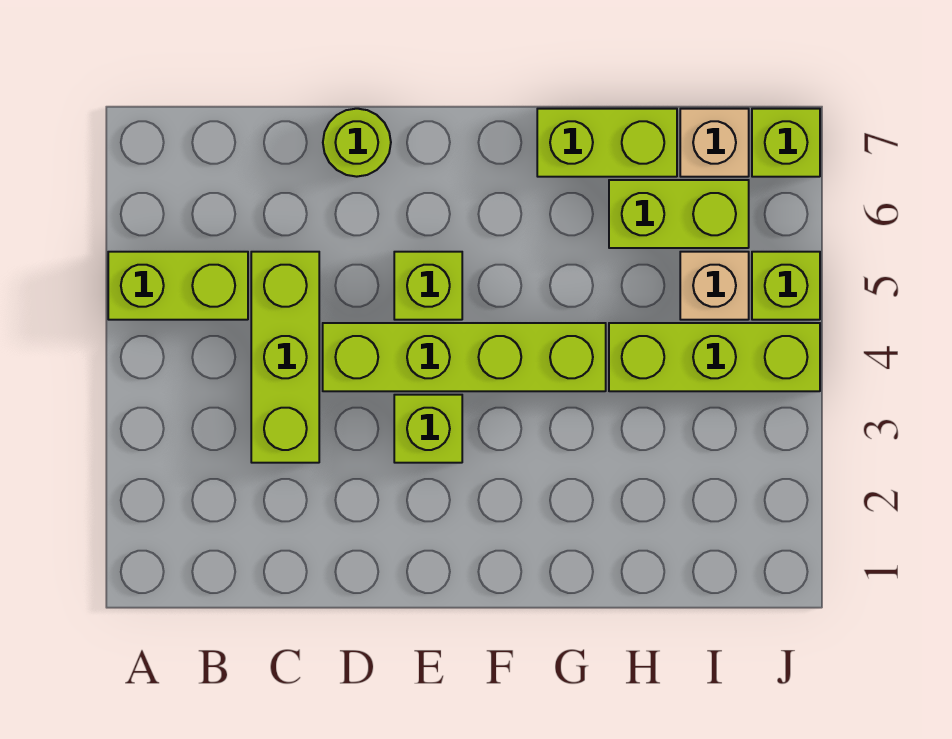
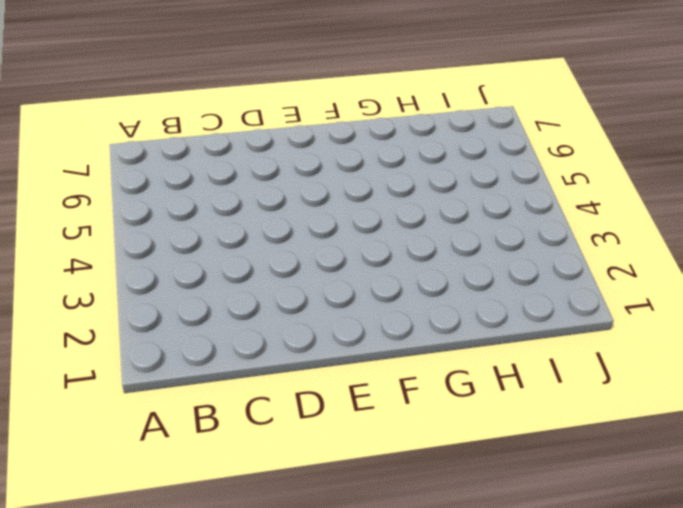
none -> lime brick A5:B5 level 1
none -> lime brick C3:C5 level 1
none -> lime brick D4:G4 level 1

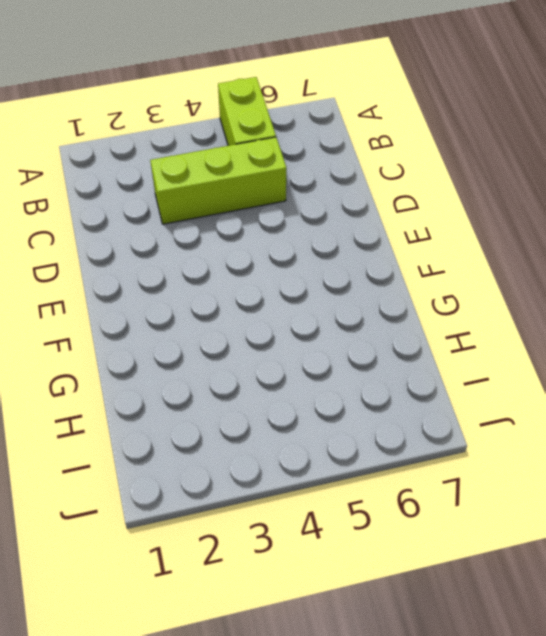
none -> lime brick D4:G4 level 1
none -> lime round brick D7 level 1
none -> lime brick E3 level 1

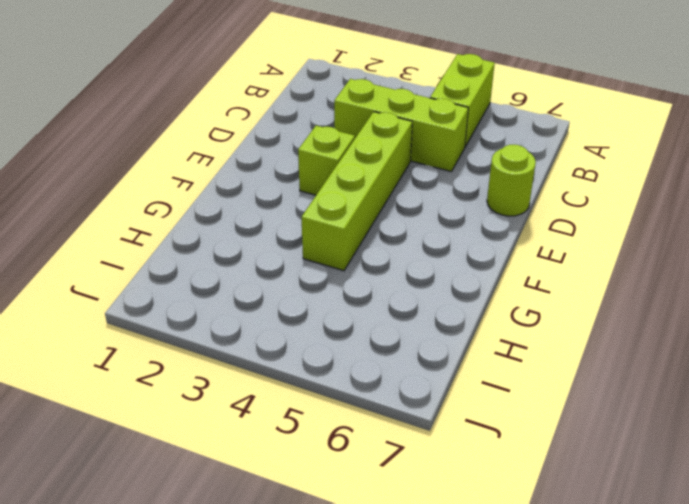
none -> lime brick E5 level 1
none -> lime brick G7:H7 level 1
none -> lime brick H4:J4 level 1

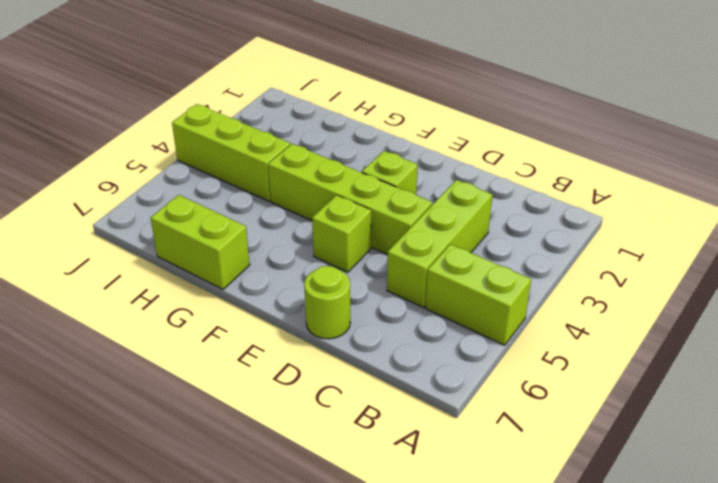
none -> lime brick H6:I6 level 1
none -> tan brick I5 level 1
none -> tan brick I7 level 1

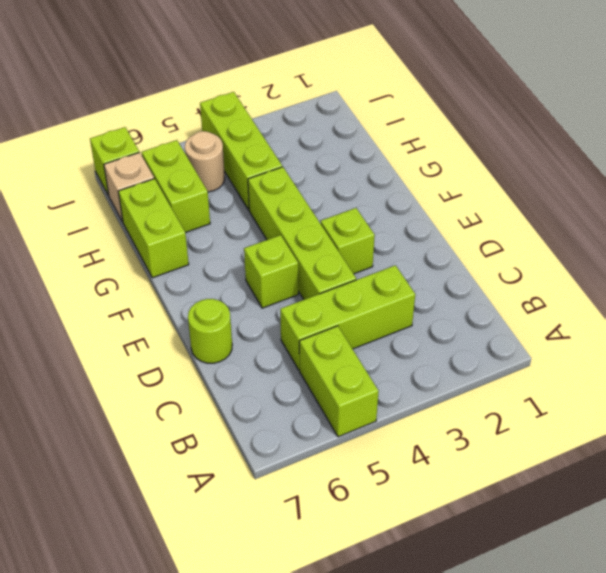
tan round brick I5 level 1 -> tan brick I5 level 1
none -> lime brick J5 level 1

